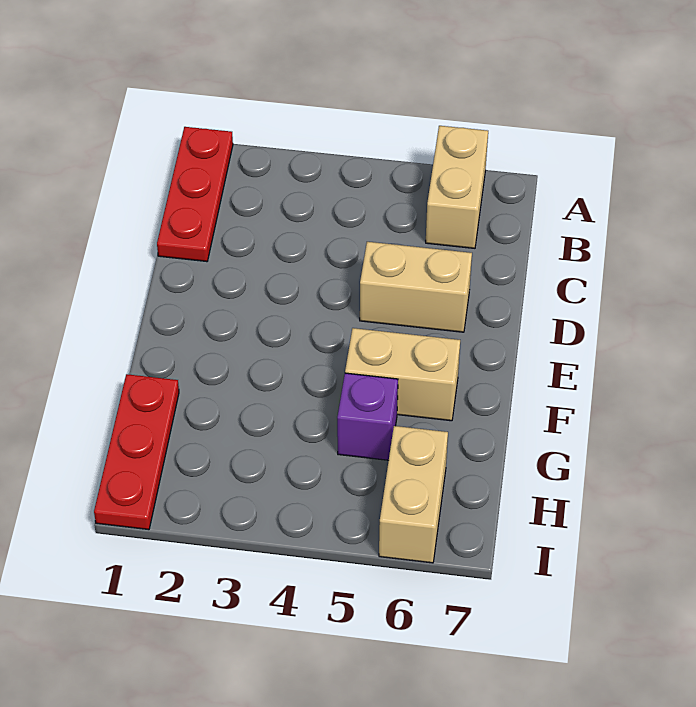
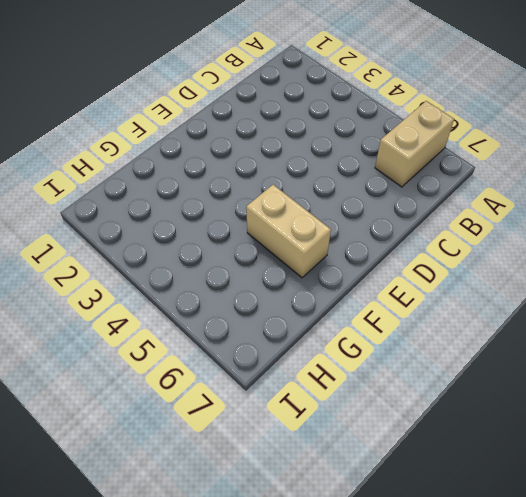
none -> red plate A1:C1 level 1
none -> tan brick D5:D6 level 1

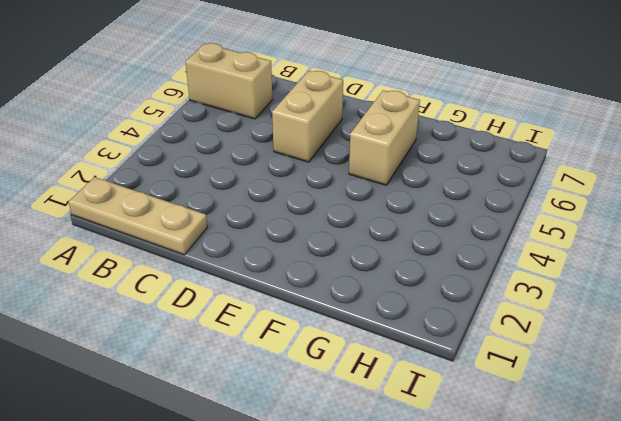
tan plate A1:C1 level 1 -> red plate A1:C1 level 1
none -> red plate G1:I1 level 1
none -> purple brick G5 level 1

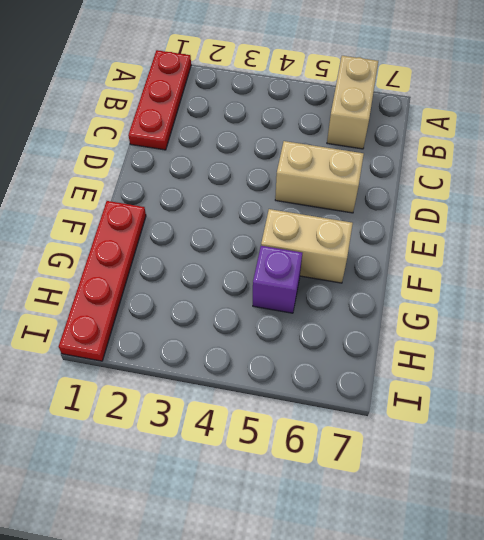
red plate F1:I1 level 1 -> red plate G1:I1 level 1
none -> tan brick H6:I6 level 1

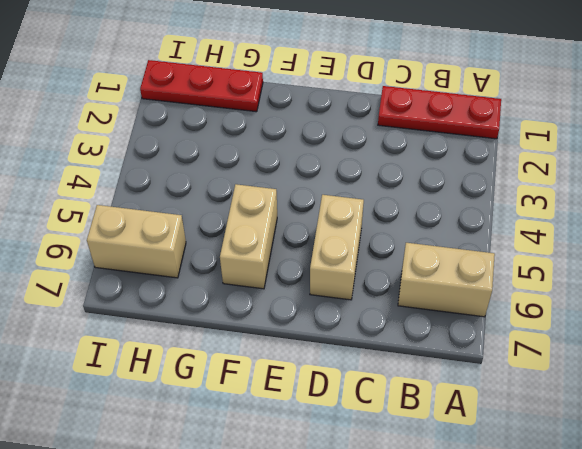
none -> purple brick G5 level 1

